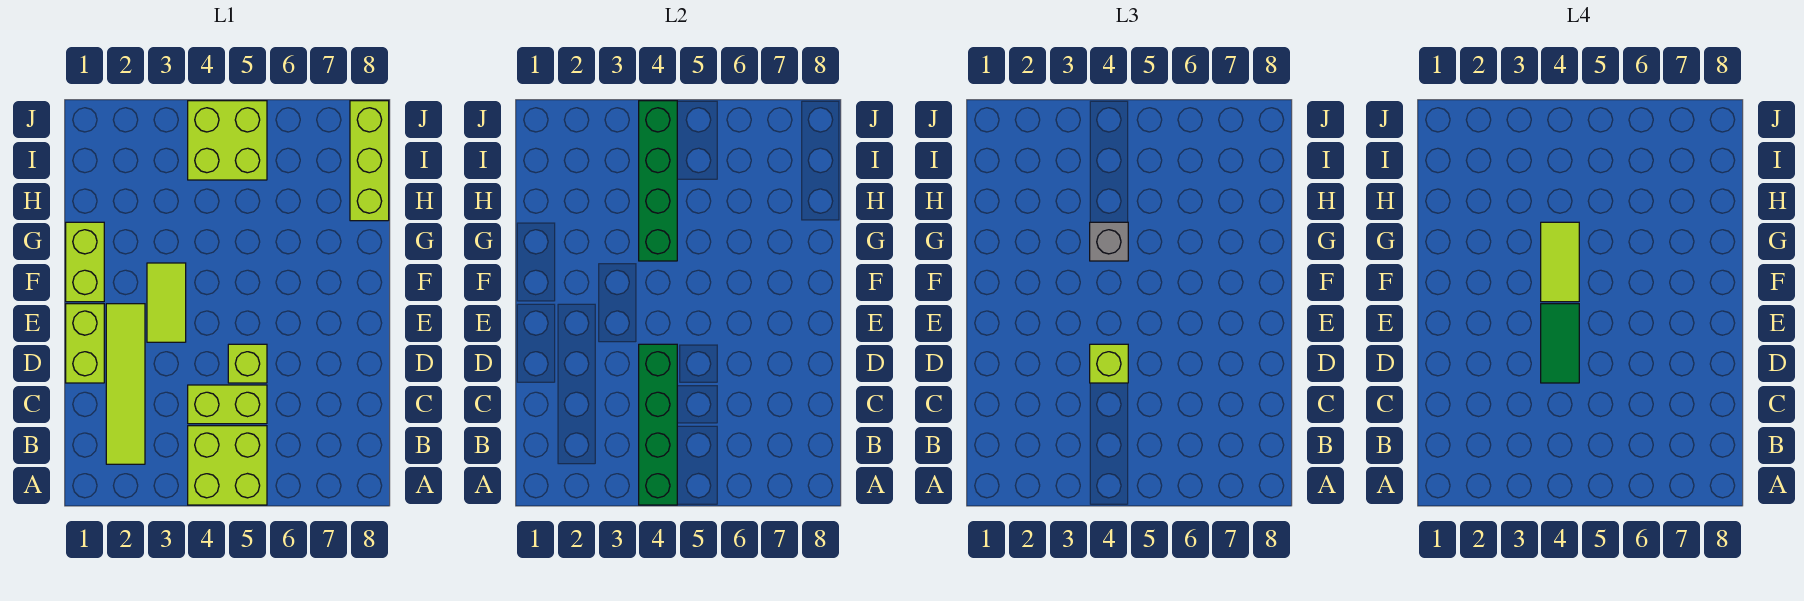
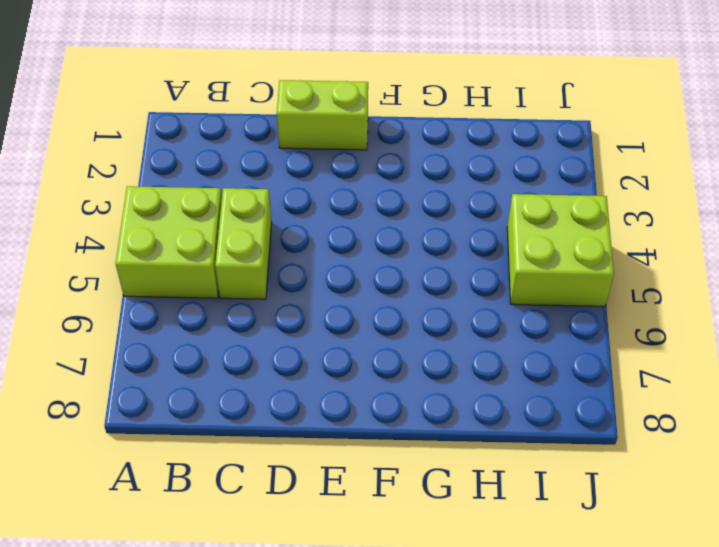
none -> lime tile B2:E2 level 1
none -> lime brick D5 level 1
none -> lime tile E3:F3 level 1

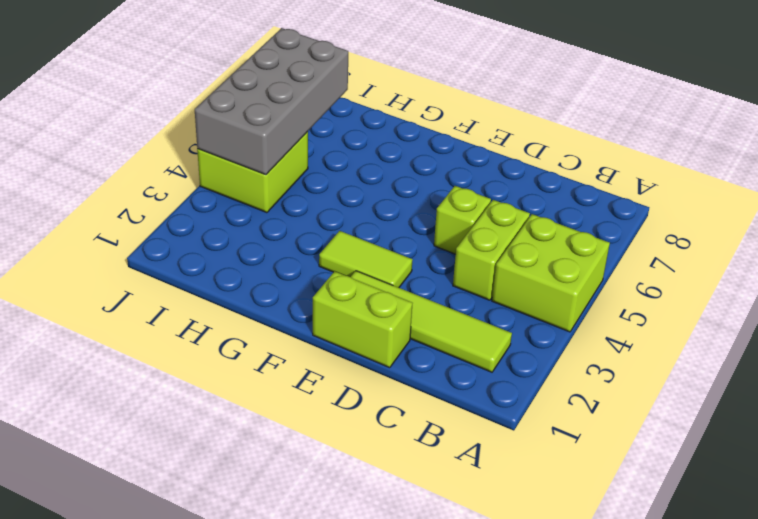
grey brick I4:J7 level 2 -> green brick G4:J4 level 2
none -> lime brick F1:G1 level 1
none -> lime brick H8:J8 level 1
none -> green brick A4:D4 level 2

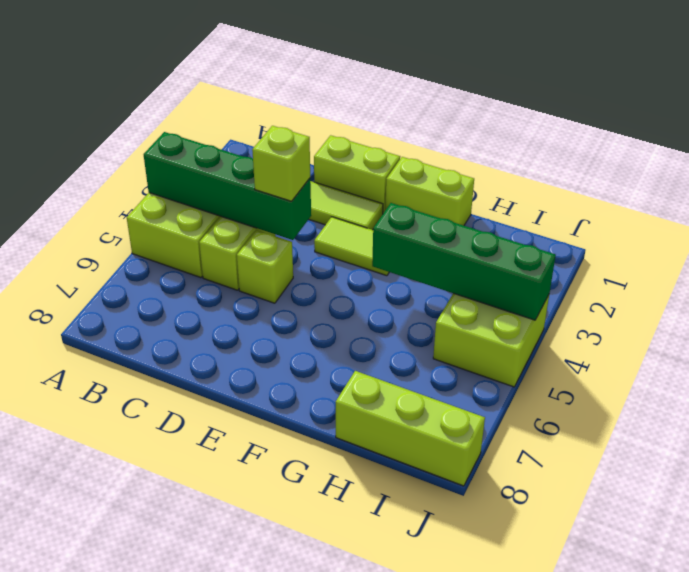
none -> grey brick G4 level 3
none -> green tile D4:E4 level 4
none -> lime tile F4:G4 level 4

